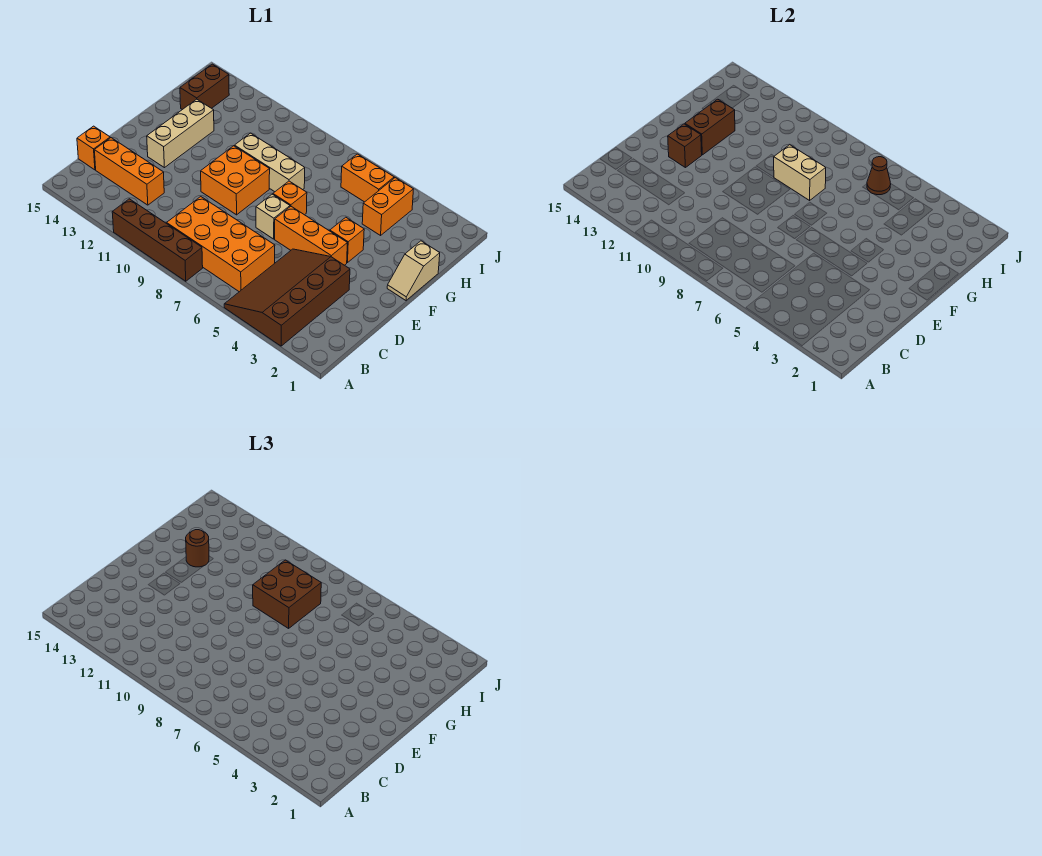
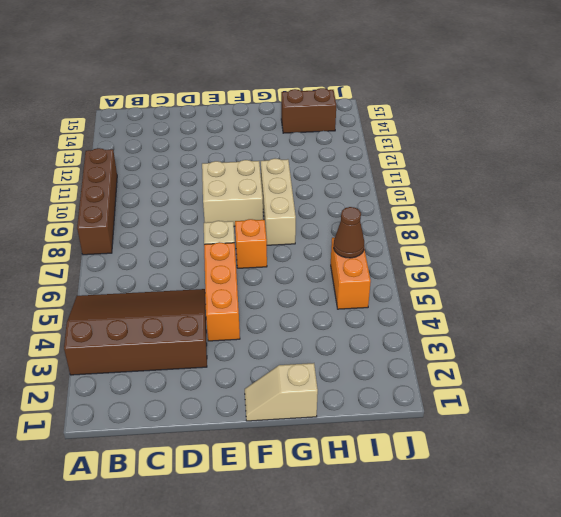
tan brick E9:F10 level 1 -> orange brick E9:F10 level 1
none -> orange brick B6:C9 level 1
none -> orange brick C12:C14 level 1
none -> orange brick C15 level 1

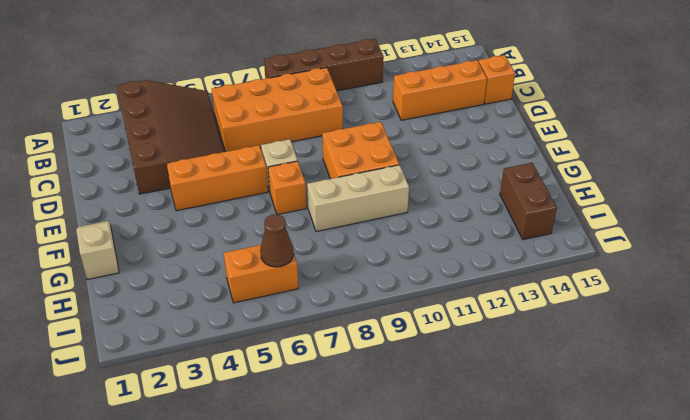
none -> tan brick E13:G13 level 1
none -> orange brick F4 level 1
none -> orange brick H4:I4 level 1

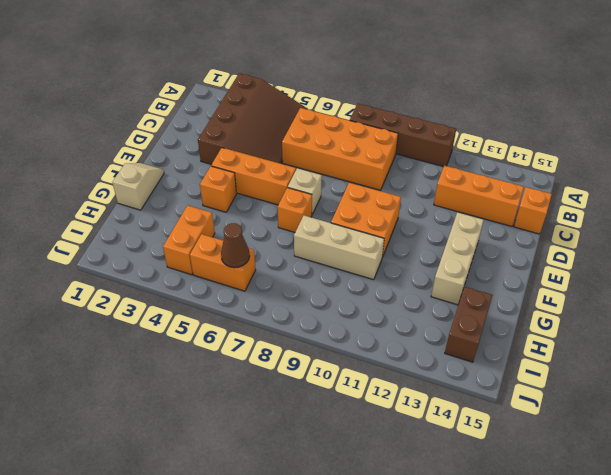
none -> brown brick E13 level 2
none -> brown brick F13:G13 level 2
none -> tan brick G8:G9 level 2

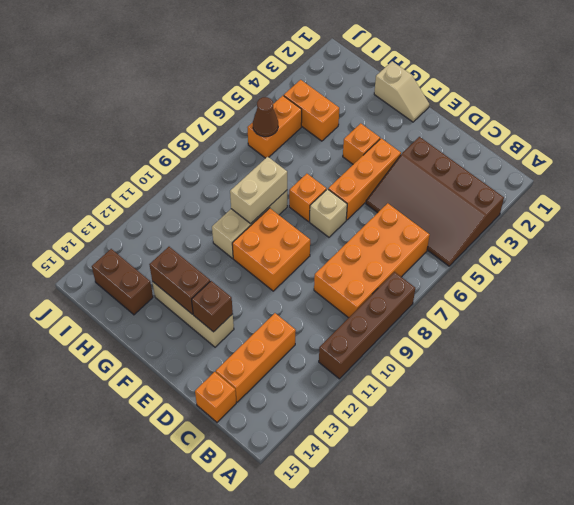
none -> brown brick G8:H9 level 3
none -> brown round brick G13 level 3

